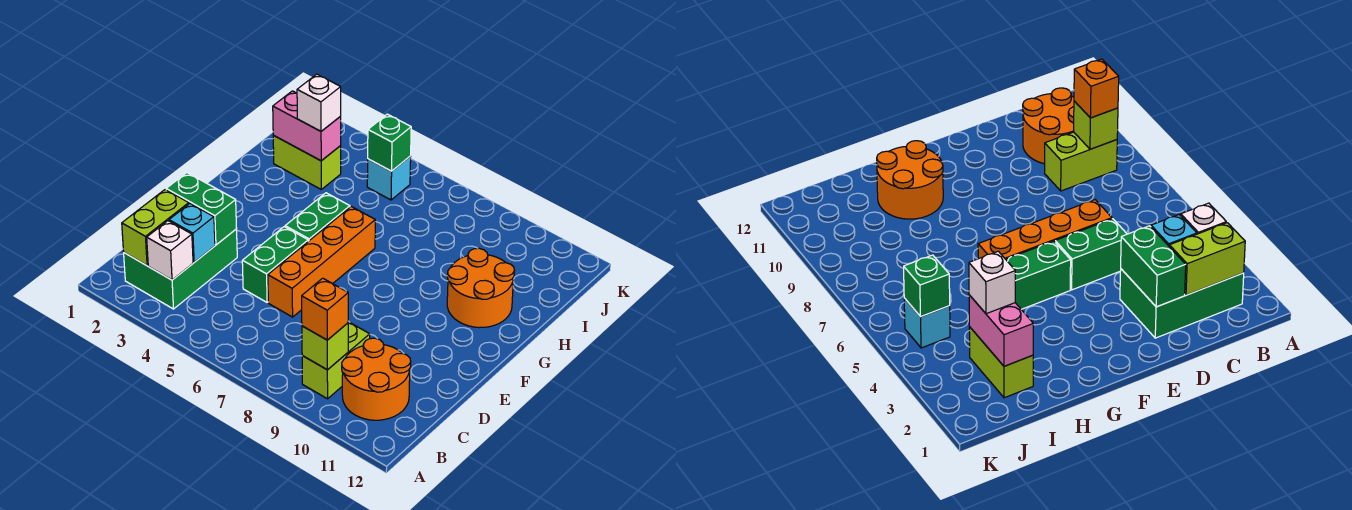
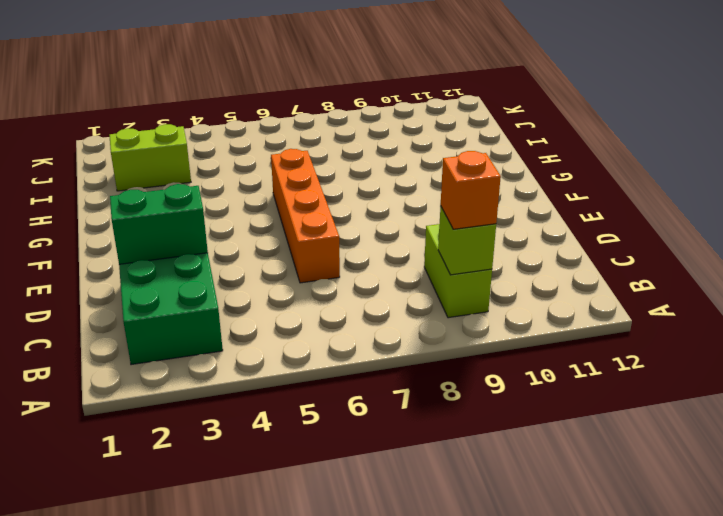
none -> orange round brick B10:C11 level 1
none -> green brick D5:E5 level 1
none -> green brick F5:G5 level 1

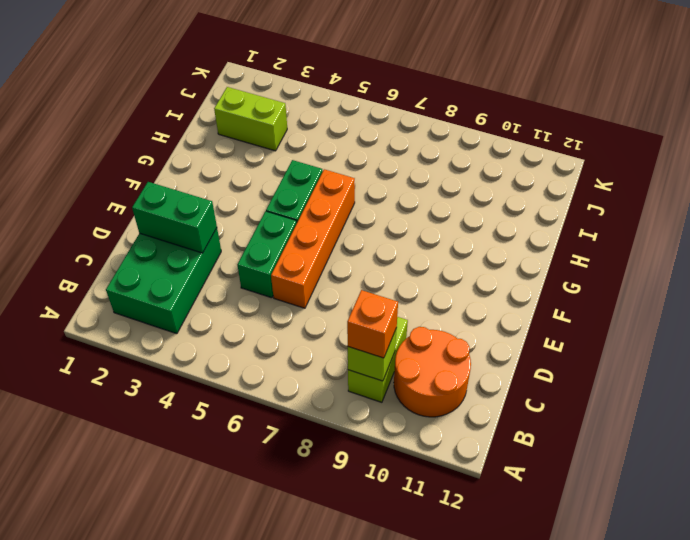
none -> orange round brick G10:H11 level 1
none -> cyan brick J5 level 1
none -> lime brick B2:C2 level 2

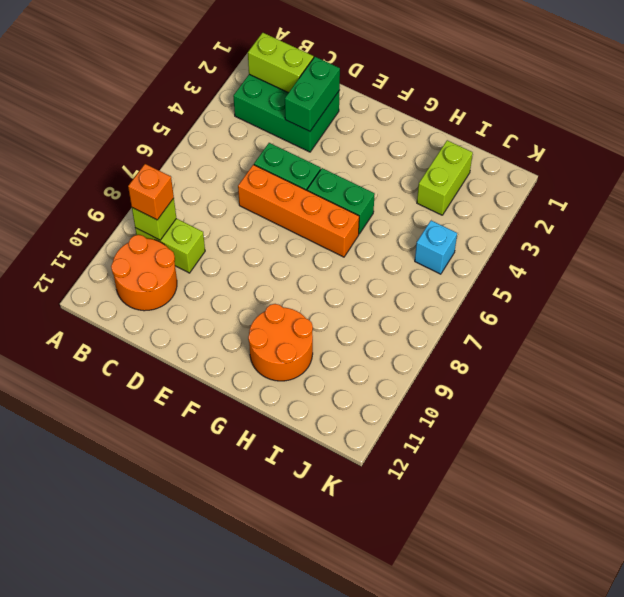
none -> white brick B3 level 2
none -> cyan brick C3 level 2
none -> pink brick I2:I3 level 2

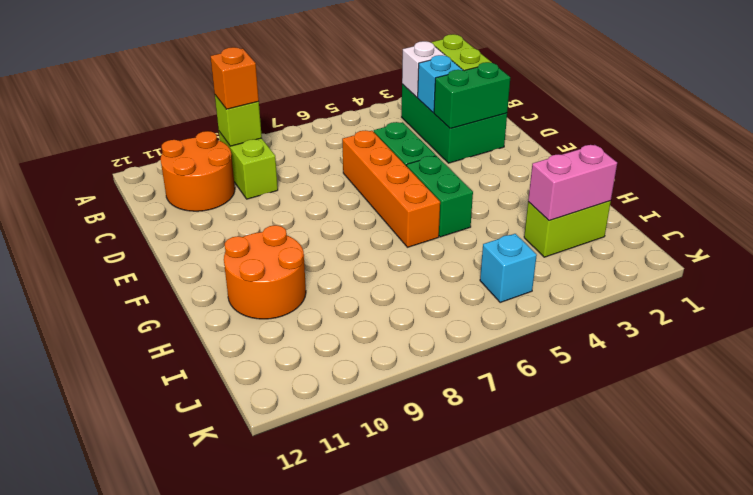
none -> green brick J5 level 2
none -> white brick I3 level 3

